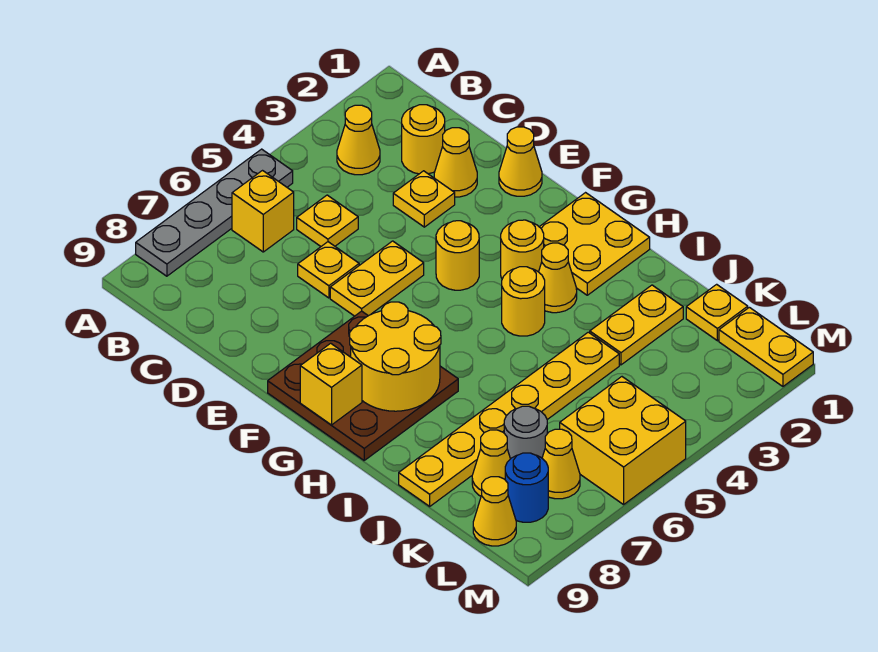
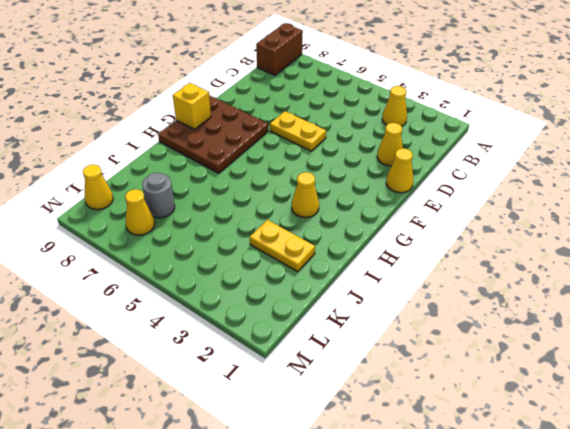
brown brick A9:B9 level 1 -> none
none -> grey plate A5:A8 level 1
none -> yellow brick B6 level 1
none -> yellow round brick C2 level 1

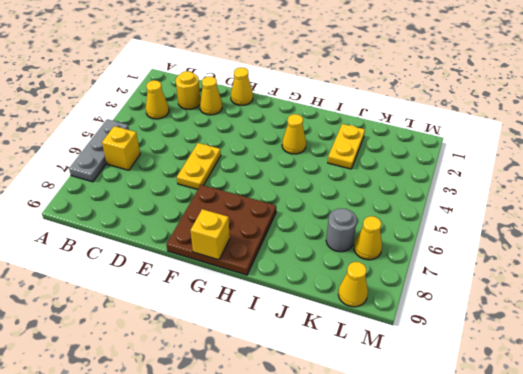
grey plate A5:A7 level 1 -> grey plate A5:A8 level 1
none -> yellow plate C5 level 1
none -> yellow plate D3 level 1
none -> yellow plate D6 level 1

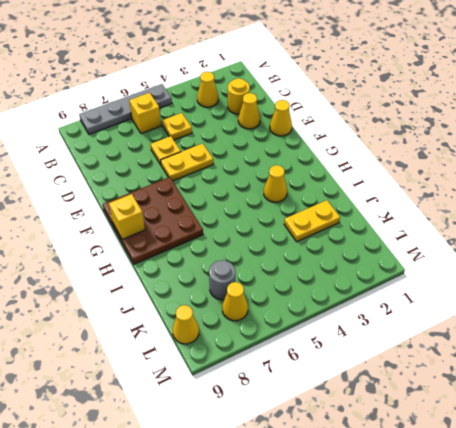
none -> yellow plate D3 level 1
none -> yellow round brick F4 level 1
none -> yellow plate G1:H2 level 1

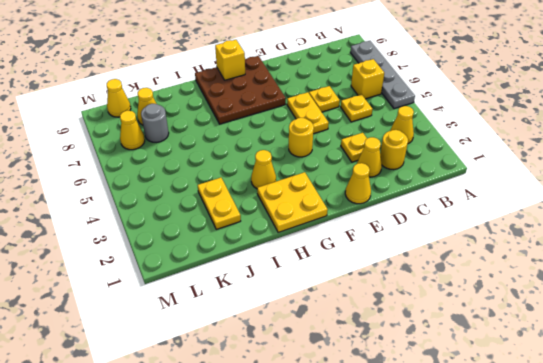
none -> yellow round brick G3 level 1
none -> yellow round brick H4 level 1
none -> yellow plate J4:J9 level 1

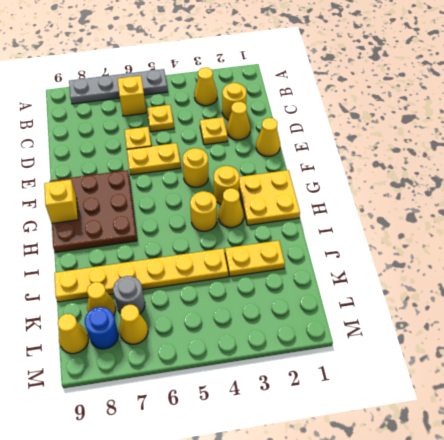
none -> yellow plate K1 level 1
none -> yellow plate L1:M1 level 1
none -> yellow brick L5:M6 level 1

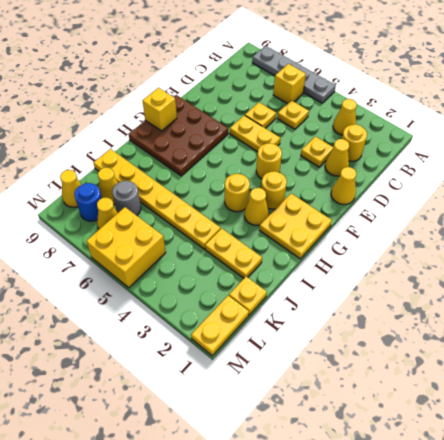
none -> yellow round brick G7:H8 level 2

